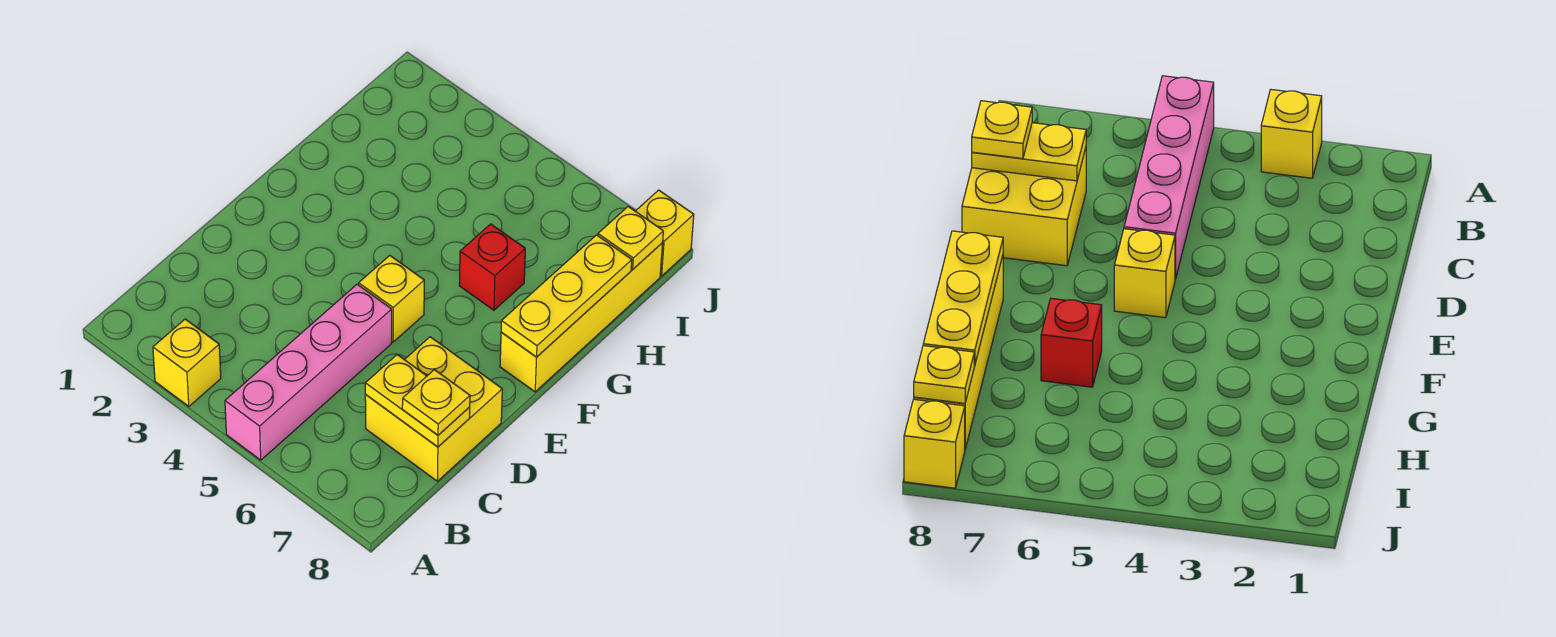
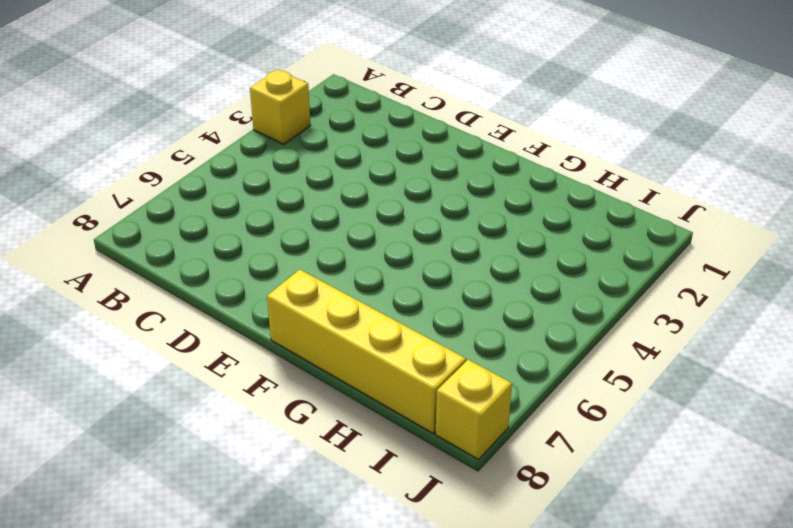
none -> pink brick A5:D5 level 1
none -> yellow brick C7:D8 level 1

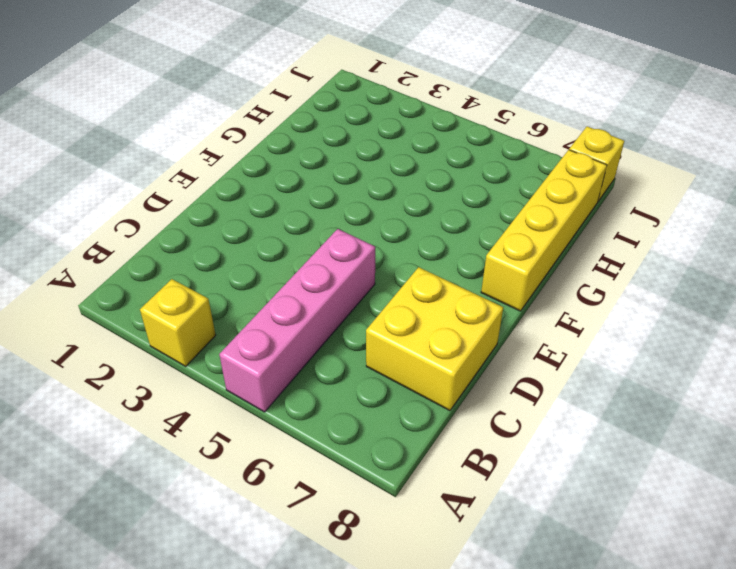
none -> yellow brick E5 level 1
none -> red brick G6 level 1

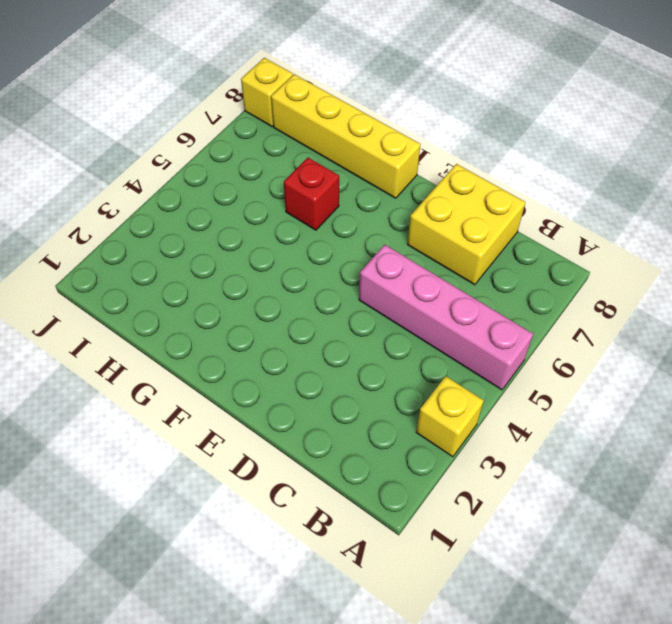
none -> yellow brick E5 level 1
none -> yellow plate C7:C8 level 2

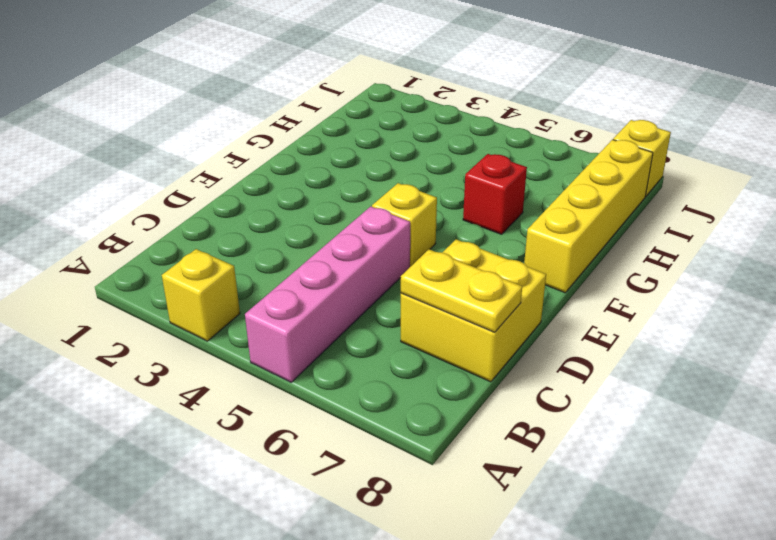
none -> yellow plate F8:H8 level 2
none -> yellow plate I8 level 2

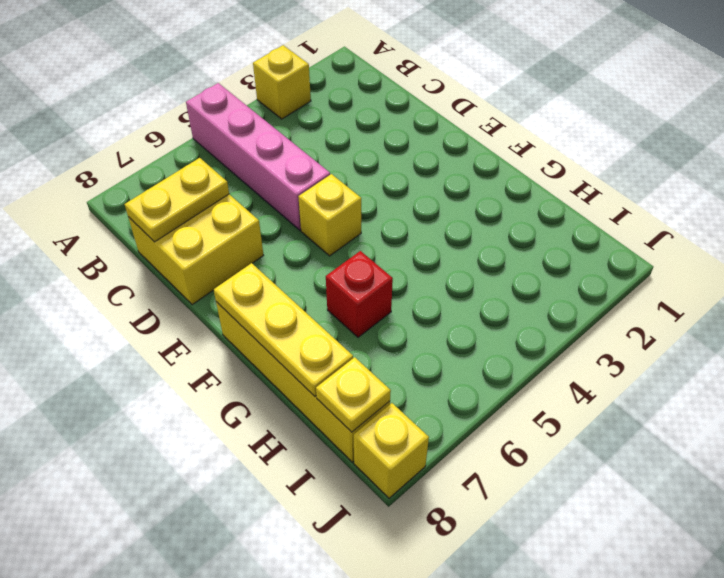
none -> yellow plate C8 level 3

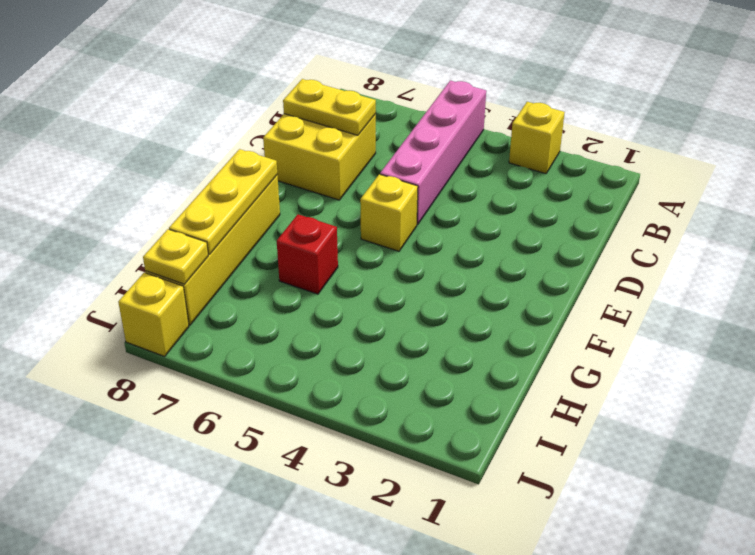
none -> yellow plate C8 level 3

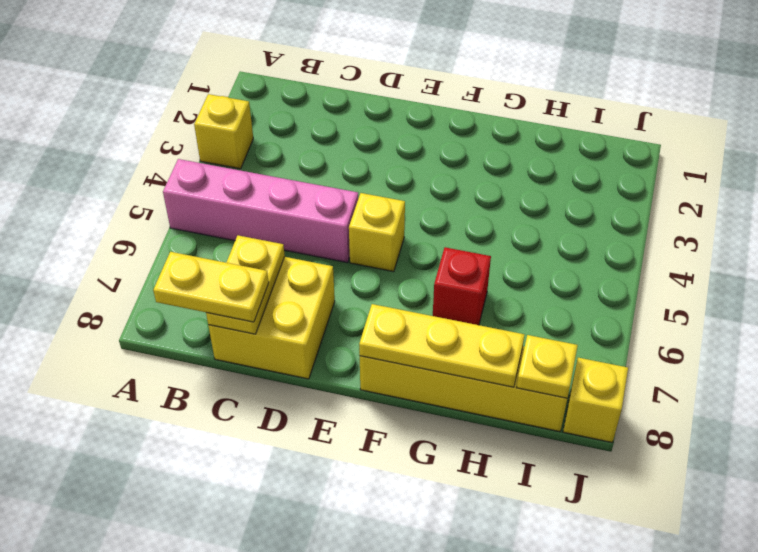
yellow plate B8:C8 level 3 -> yellow plate C8 level 3

